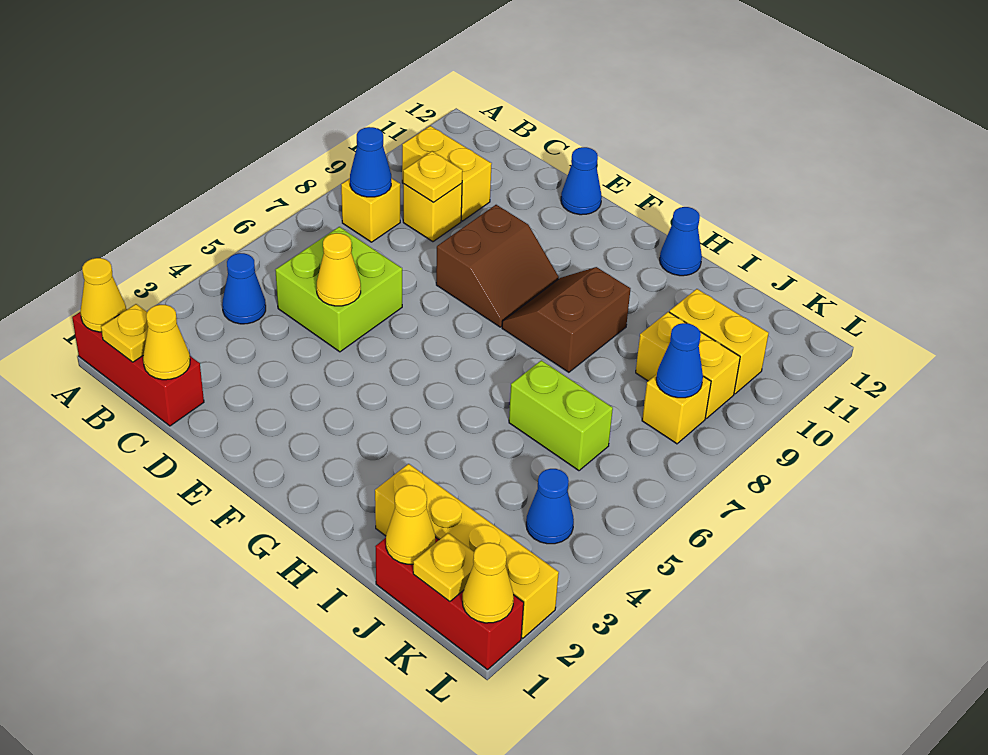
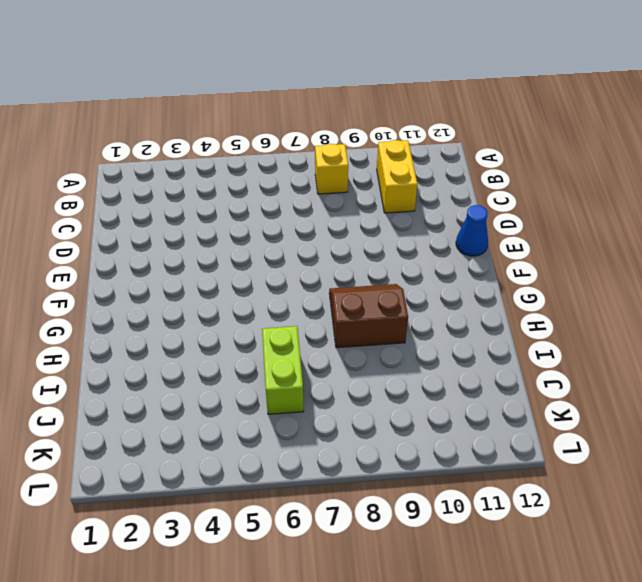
none -> red brick A1:C1 level 1
none -> blue cone B4 level 1
none -> lime brick C5:D6 level 1

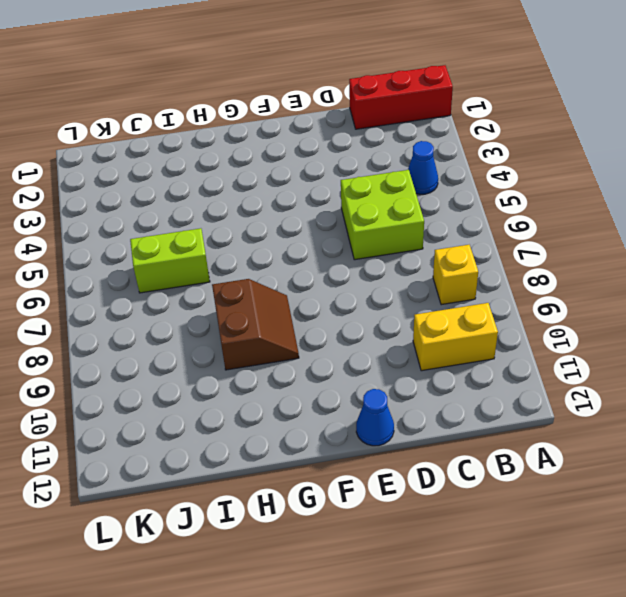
none -> yellow brick C9 level 1
none -> brown slope E8:F9 level 1 top E
none -> blue cone H12 level 1

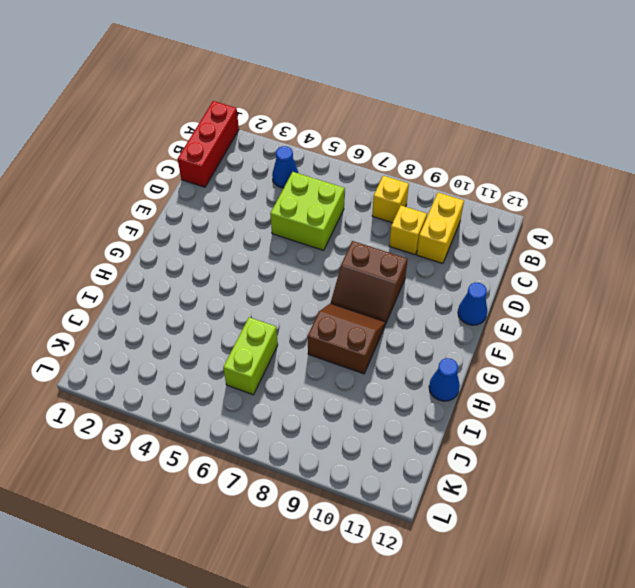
none -> yellow brick I2:L2 level 1
none -> red brick J1:L1 level 1
none -> yellow brick J9:K9 level 1

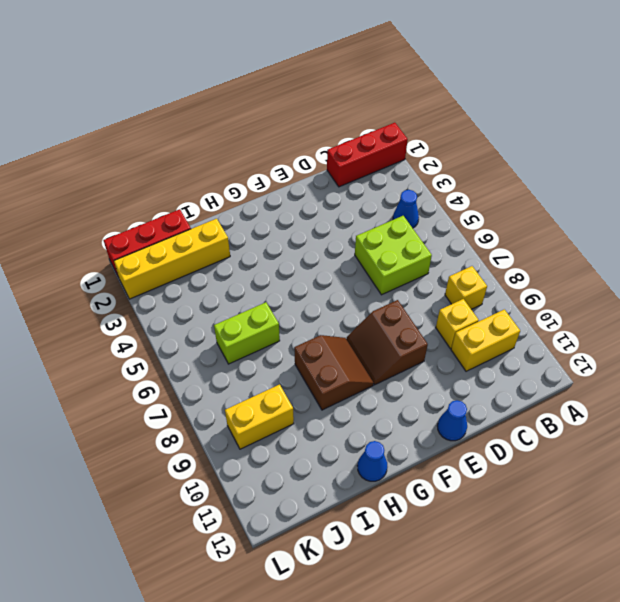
none -> yellow brick J10:K10 level 1
none -> blue cone K4 level 1
none -> yellow brick K8 level 1

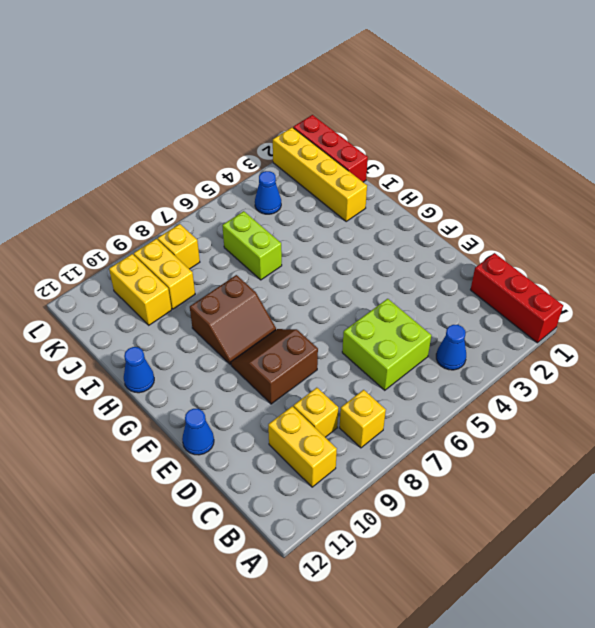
none -> yellow cone A1 level 2
none -> yellow plate B1 level 2
none -> blue cone B8 level 2

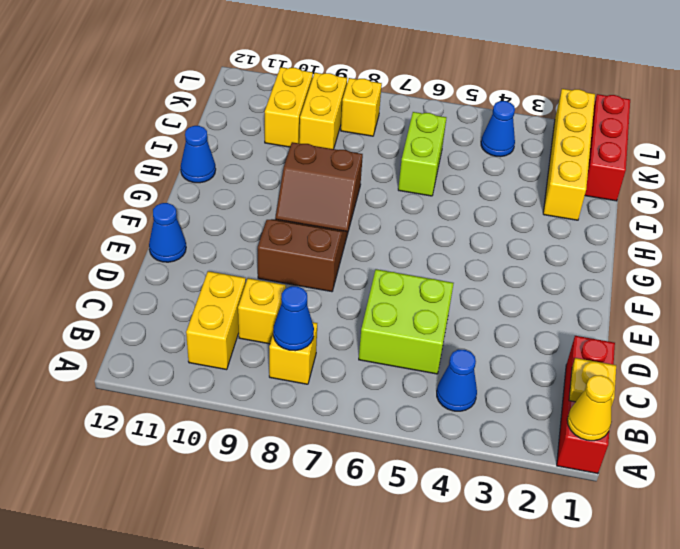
none -> yellow cone C1 level 2
none -> yellow plate C9 level 2
none -> yellow cone D5 level 2

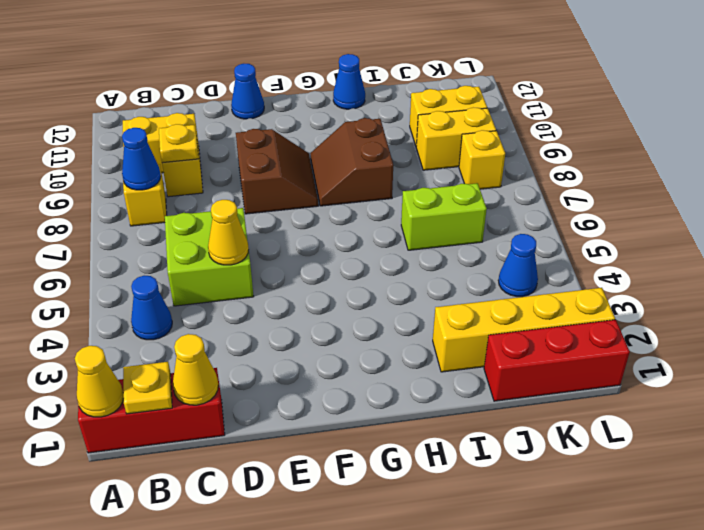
none -> yellow cone J1 level 2
none -> yellow plate K1 level 2
none -> blue cone K8 level 2

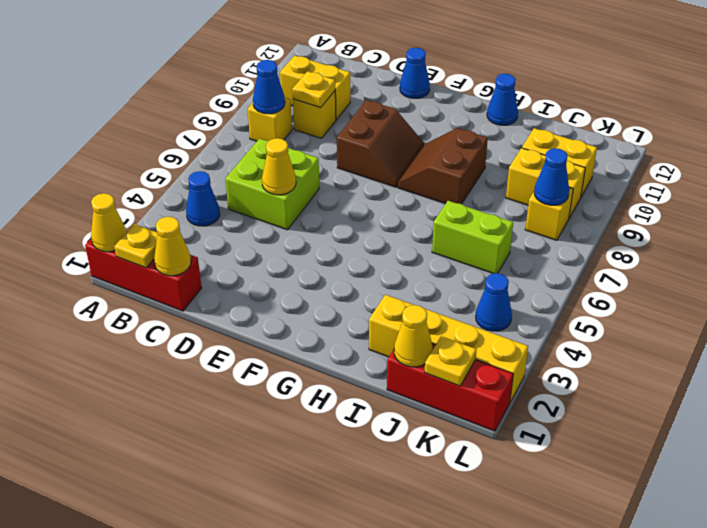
none -> yellow cone L1 level 2

